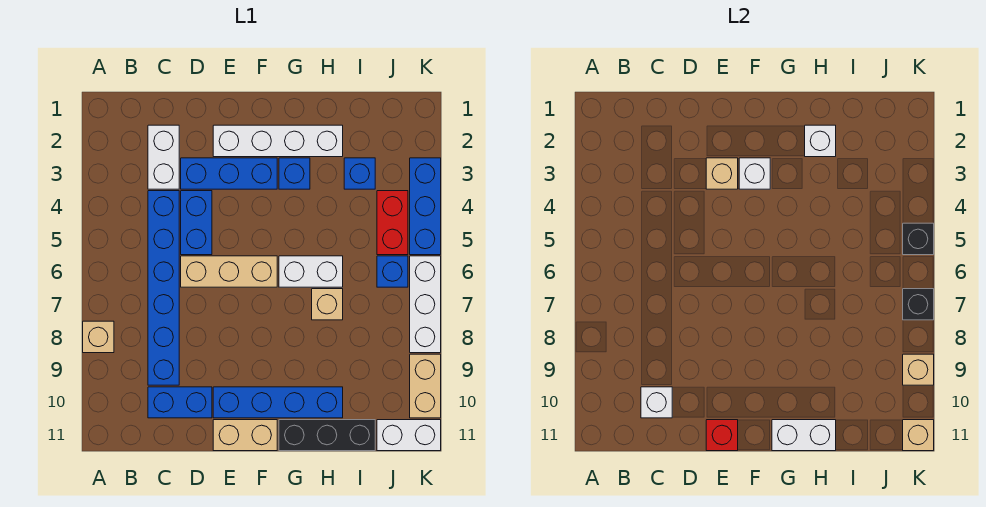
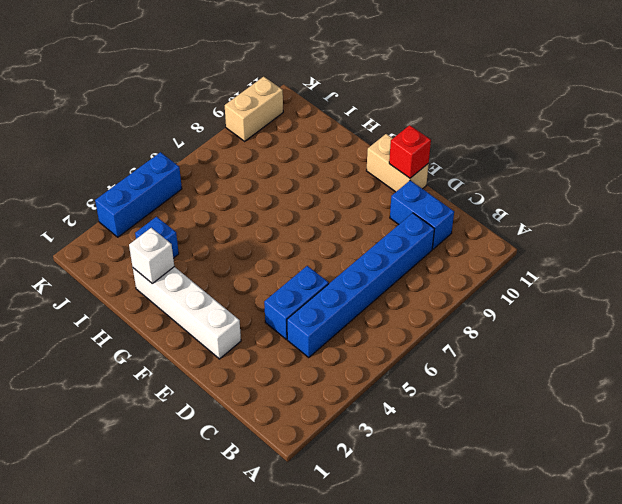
none -> tan brick A8 level 1
none -> white brick C2:C3 level 1
none -> blue brick D3:F3 level 1
none -> tan brick D6:F6 level 1

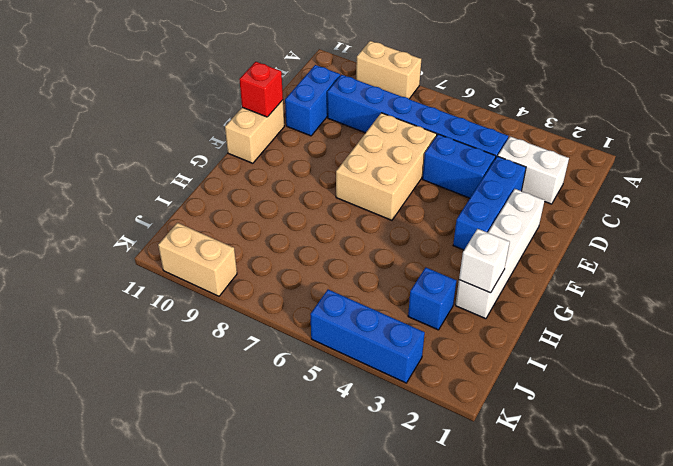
tan brick A8:A9 level 1 -> tan brick A8 level 1
tan brick D6:F7 level 1 -> tan brick D6:F6 level 1
none -> blue brick E10:H10 level 1
none -> blue brick G3 level 1
none -> white brick G6:H6 level 1
none -> black brick G11:I11 level 1

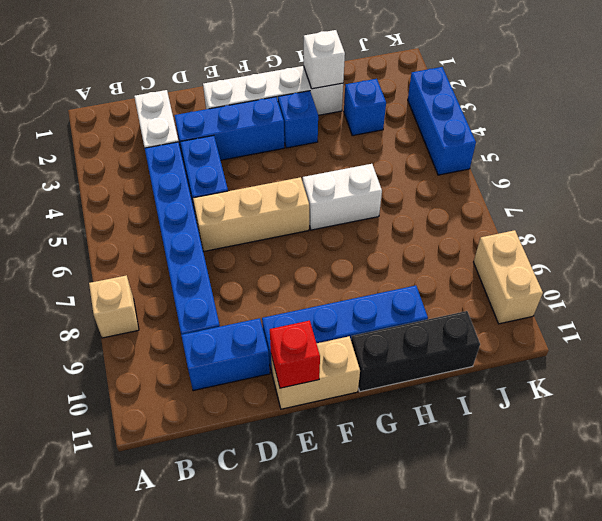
none -> tan brick H7 level 1
none -> red brick J4:J5 level 1
none -> blue brick J6 level 1
none -> white brick J11:K11 level 1

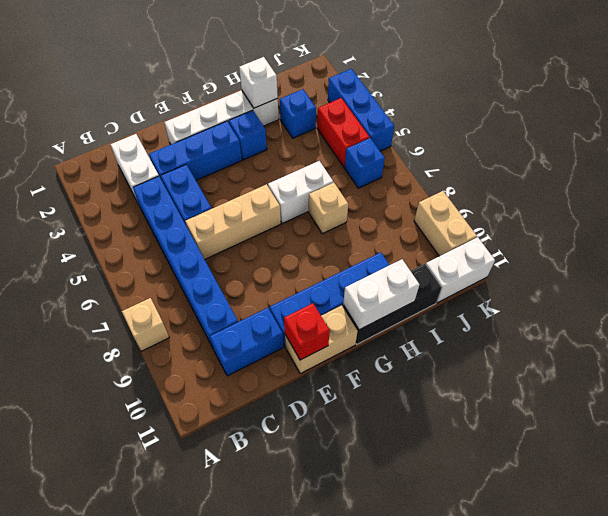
none -> white brick K6:K8 level 1
none -> white brick C10 level 2
none -> tan brick E3 level 2
none -> white brick F3 level 2

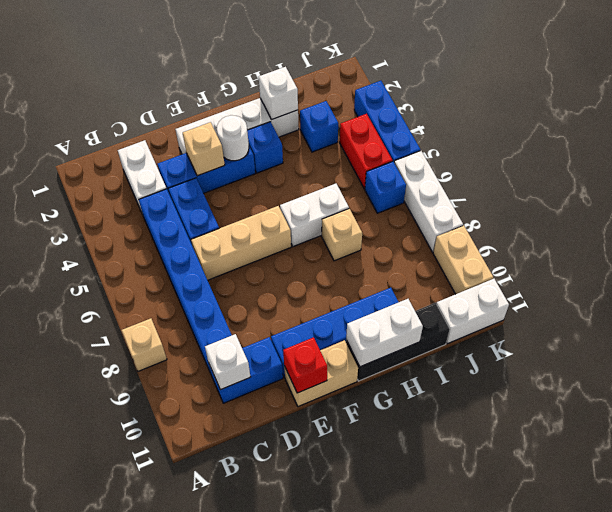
white round brick F3 level 2 -> white brick F3 level 2
none -> black brick K5 level 2
none -> black brick K7 level 2
none -> tan brick K9 level 2
none -> tan brick K11 level 2

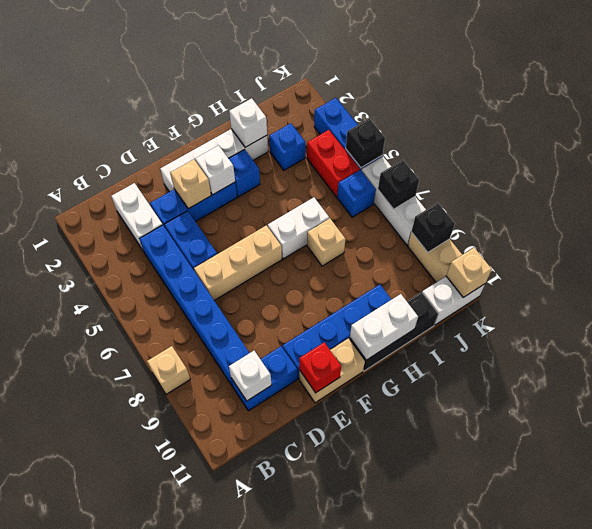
black brick K9 level 2 -> tan brick K9 level 2

